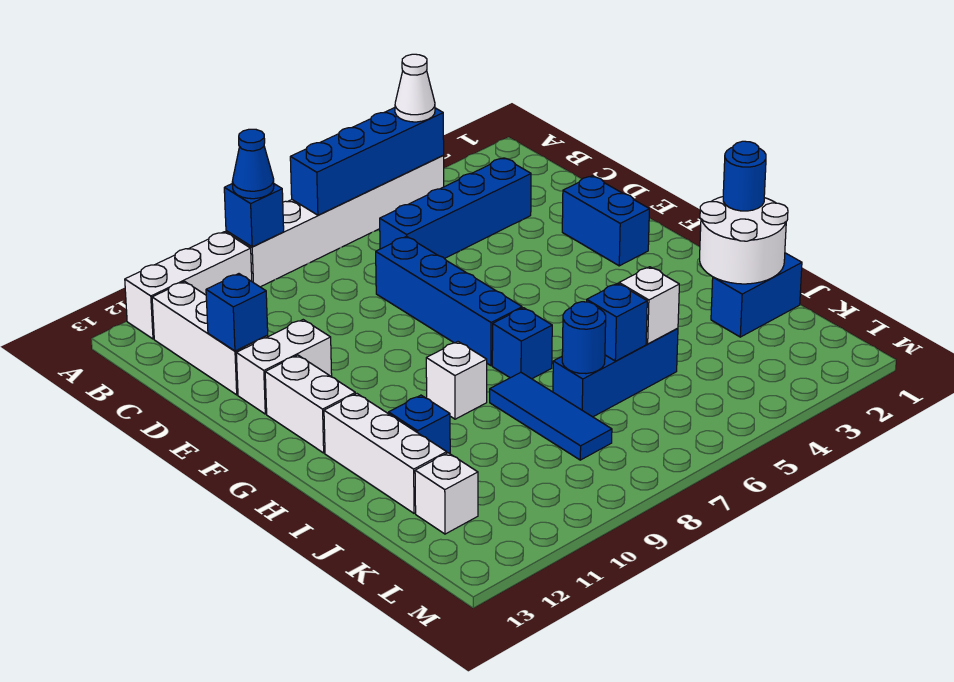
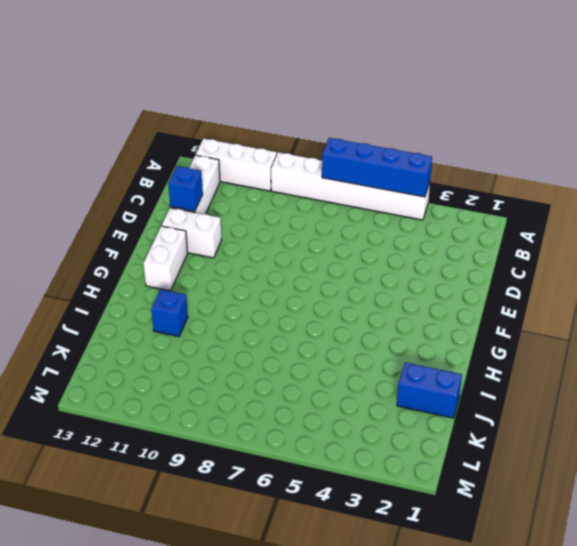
none -> blue brick C3:C6 level 1
none -> blue brick D7:G7 level 1
none -> blue brick E2:F2 level 1

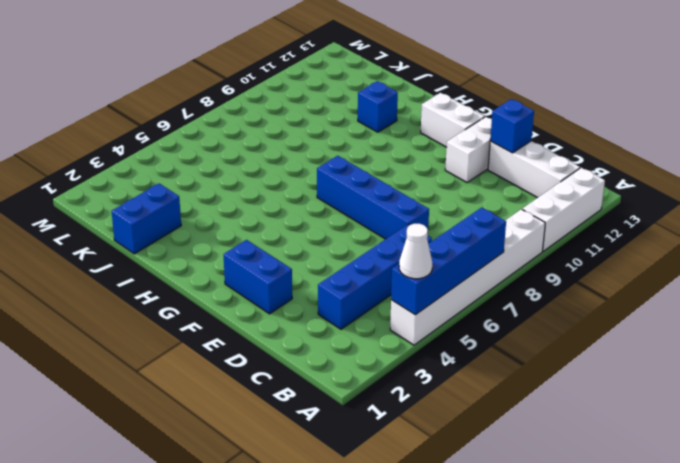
none -> blue brick H7 level 1
none -> white brick H9 level 1
none -> white brick H12:J12 level 1

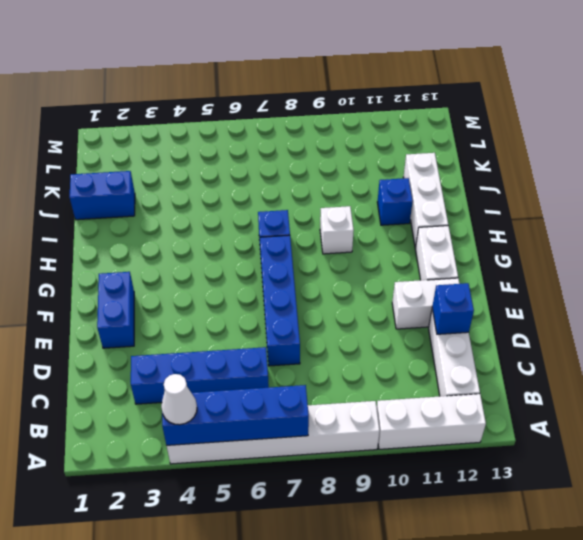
none -> blue tile I8:K8 level 1
none -> blue brick J5:J7 level 1
none -> white brick K12 level 1

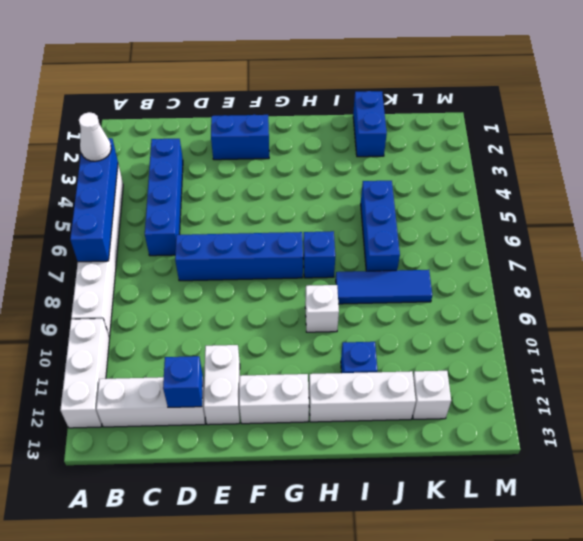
none -> blue brick A9 level 2
none -> white round brick I1:J2 level 2
none -> white brick J5 level 2

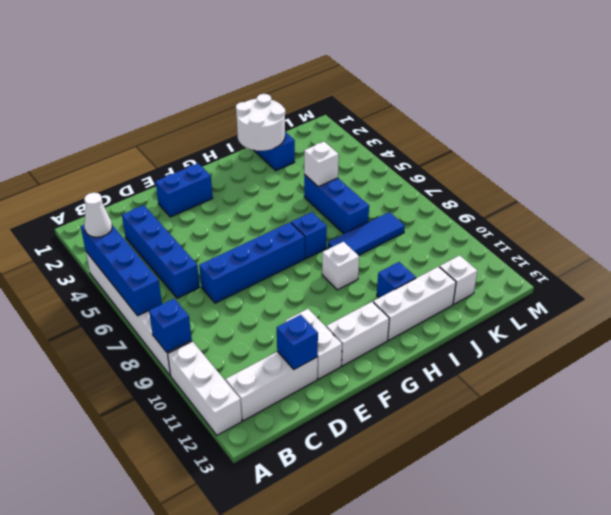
none -> blue brick J6 level 2
none -> blue round brick J7 level 2
none -> blue cone A9 level 3

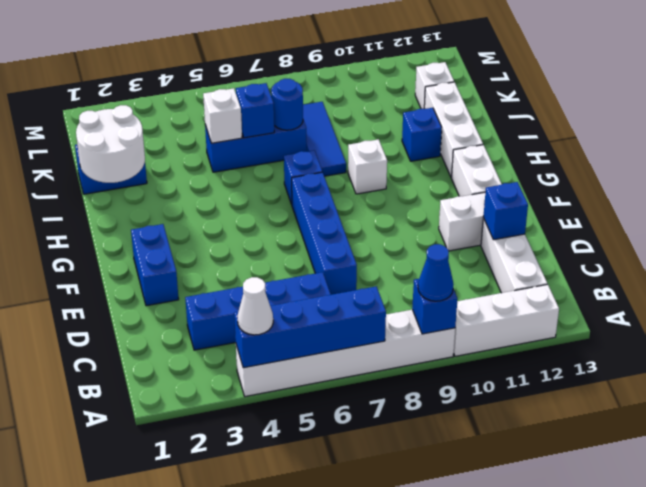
none -> blue round brick I1 level 3

